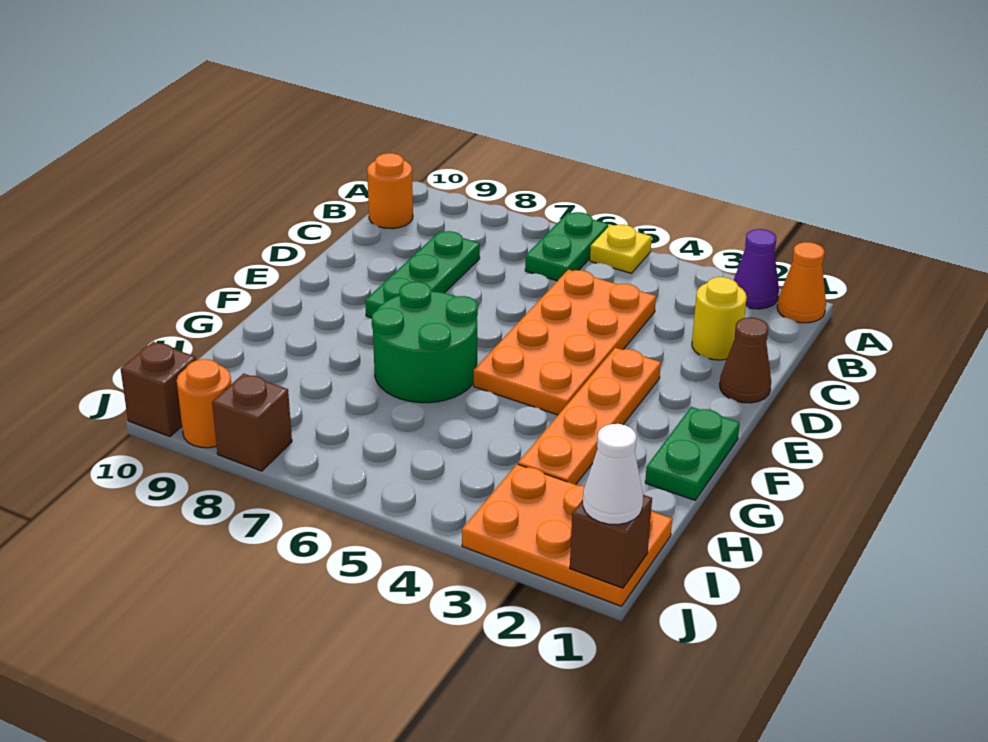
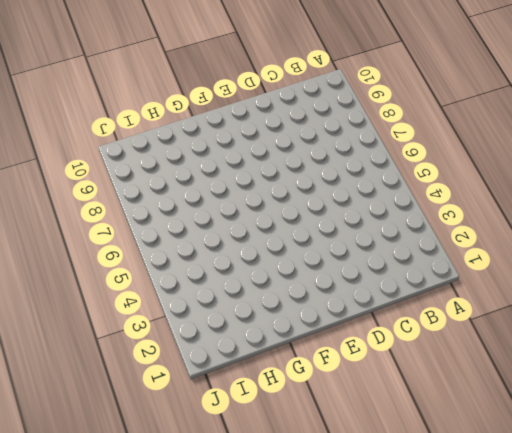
none -> orange cone A1 level 1
none -> purple cone A2 level 1
none -> yellow plate A5 level 1

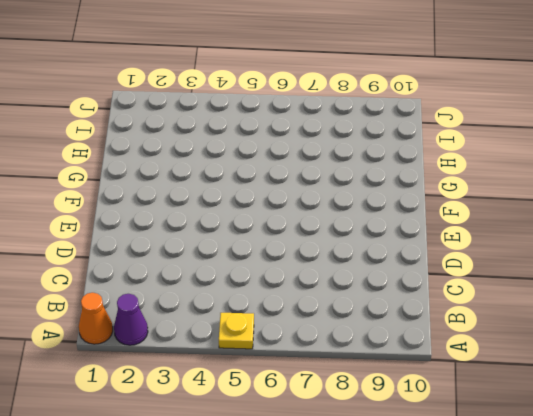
none -> green plate A6:B6 level 1
none -> orange round brick B10 level 1
none -> yellow round brick C2 level 1

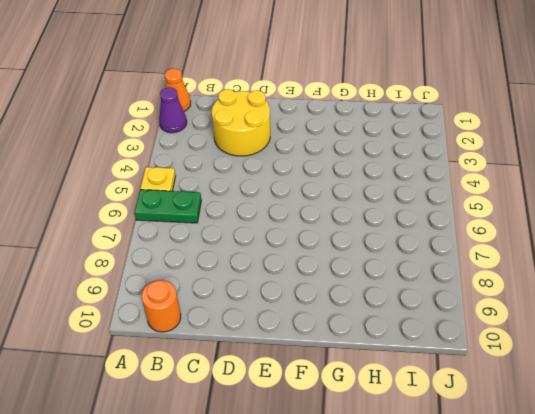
yellow round brick C2:D3 level 1 -> yellow round brick C2 level 1
none -> orange plate C4:F5 level 1
none -> green plate C8:E8 level 1
none -> brown cone D1 level 1

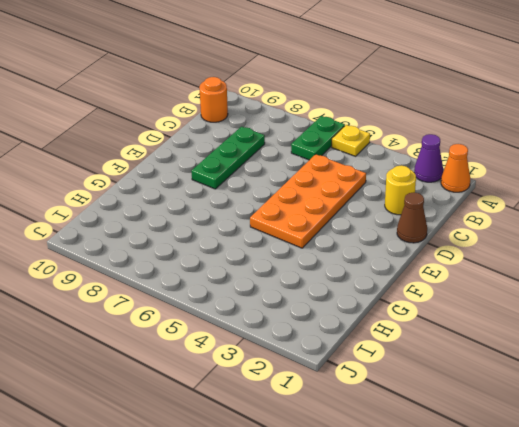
none -> orange plate E3:H3 level 1
none -> green plate F1:G1 level 1
none -> green round brick F6:G7 level 1

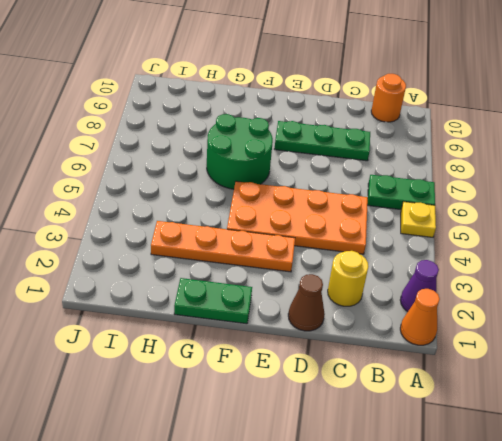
none -> orange plate I1:J3 level 1
none -> brown brick J8 level 1
none -> orange round brick J9 level 1

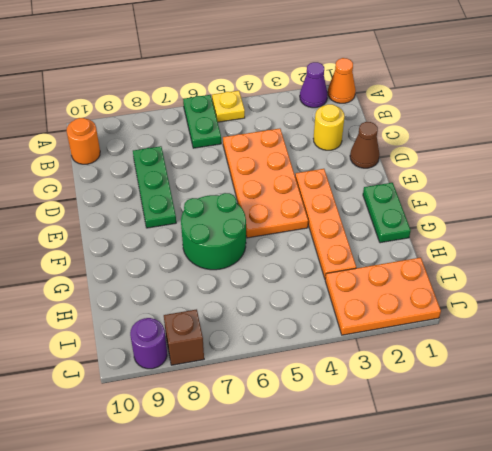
purple round brick J9 level 1 -> orange round brick J9 level 1
none -> brown brick J10 level 1
none -> brown brick J1 level 2
none -> white cone J1 level 3

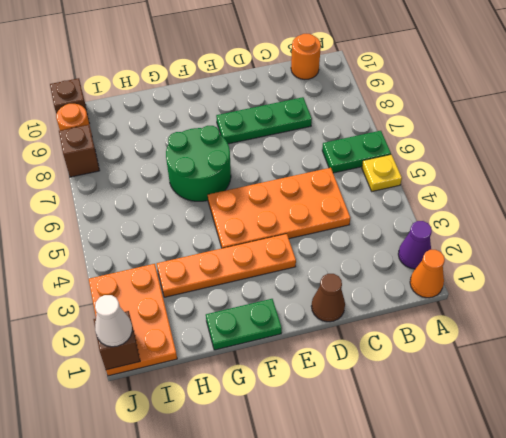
none -> yellow round brick C2 level 1

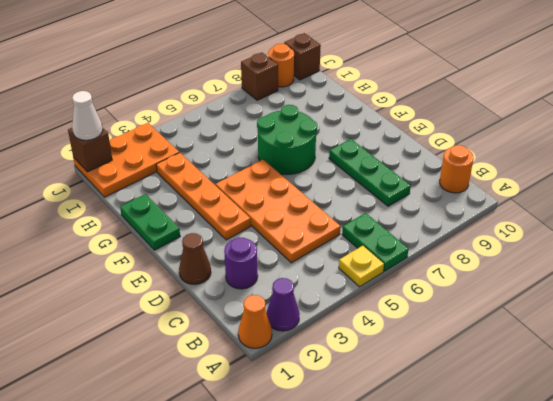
purple round brick C2 level 1 -> yellow round brick C2 level 1

